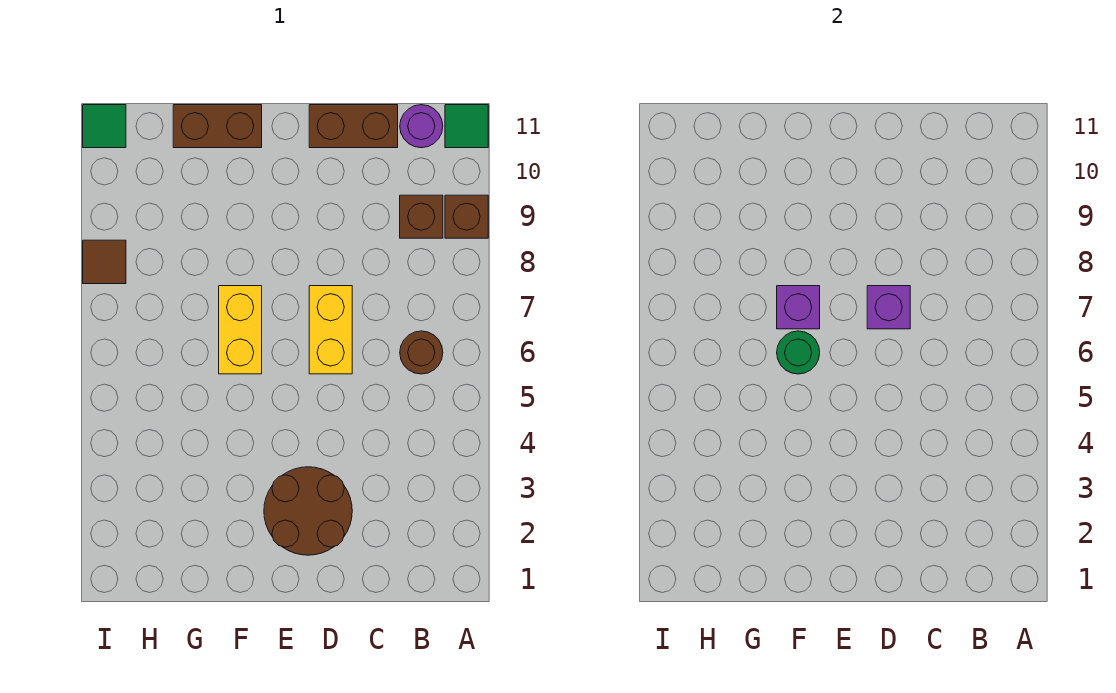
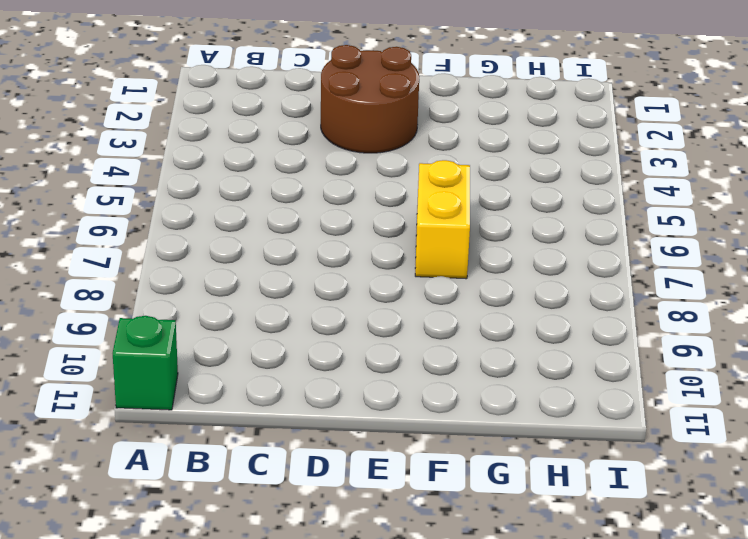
green brick A11 level 1 -> green tile A11 level 1
none -> brown brick A9 level 1
none -> brown round brick B6 level 1
none -> brown brick B9 level 1

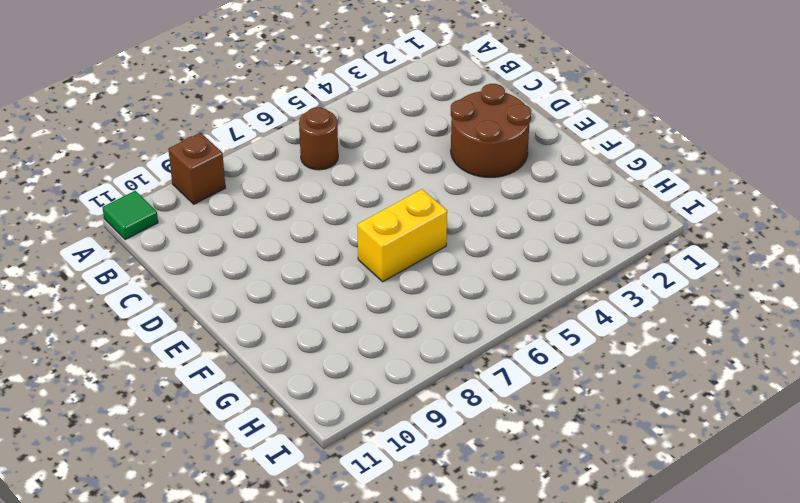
none -> brown brick B9 level 1
none -> purple round brick B11 level 1
none -> brown brick C11:D11 level 1

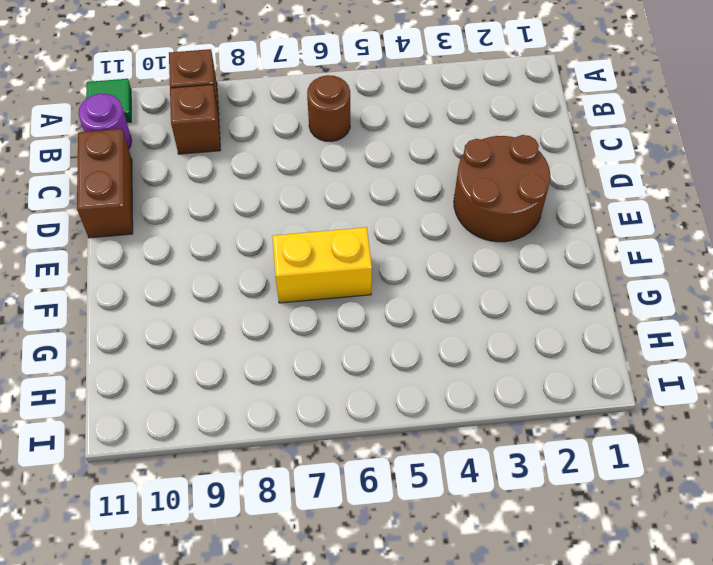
none -> yellow brick D6:D7 level 1
none -> brown brick F11:G11 level 1
none -> brown tile I8 level 1

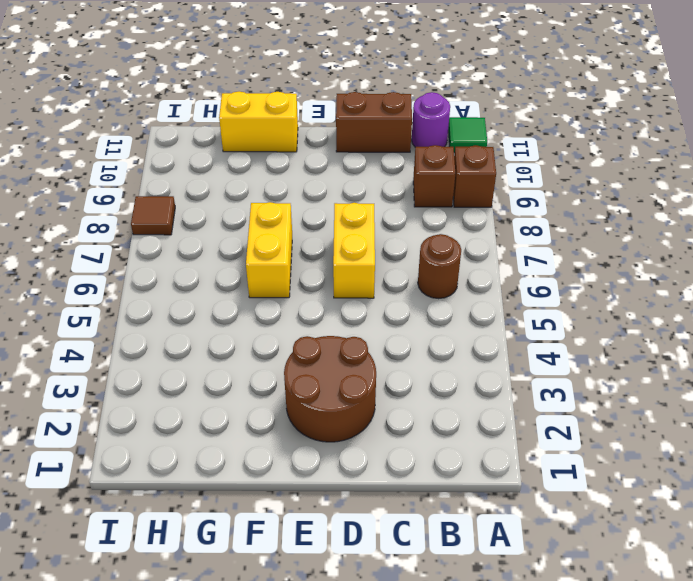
yellow brick F11:G11 level 1 -> brown brick F11:G11 level 1
none -> green tile I11 level 1
none -> purple brick D7 level 2
none -> green round brick F6 level 2

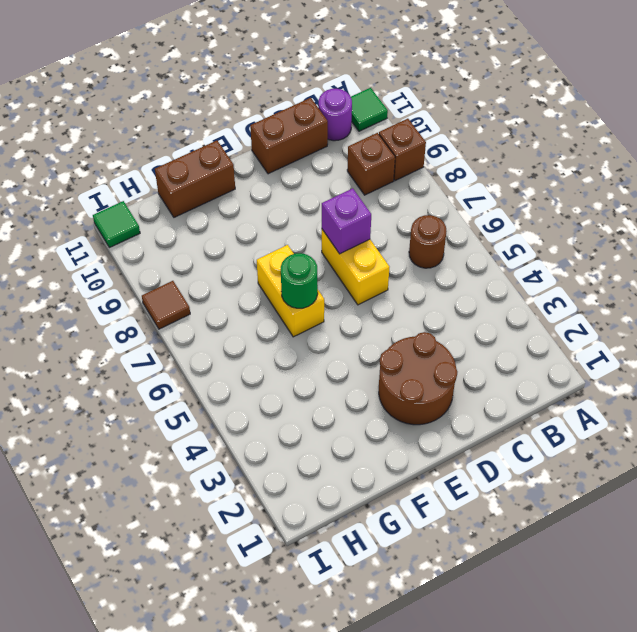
none -> purple brick F7 level 2

